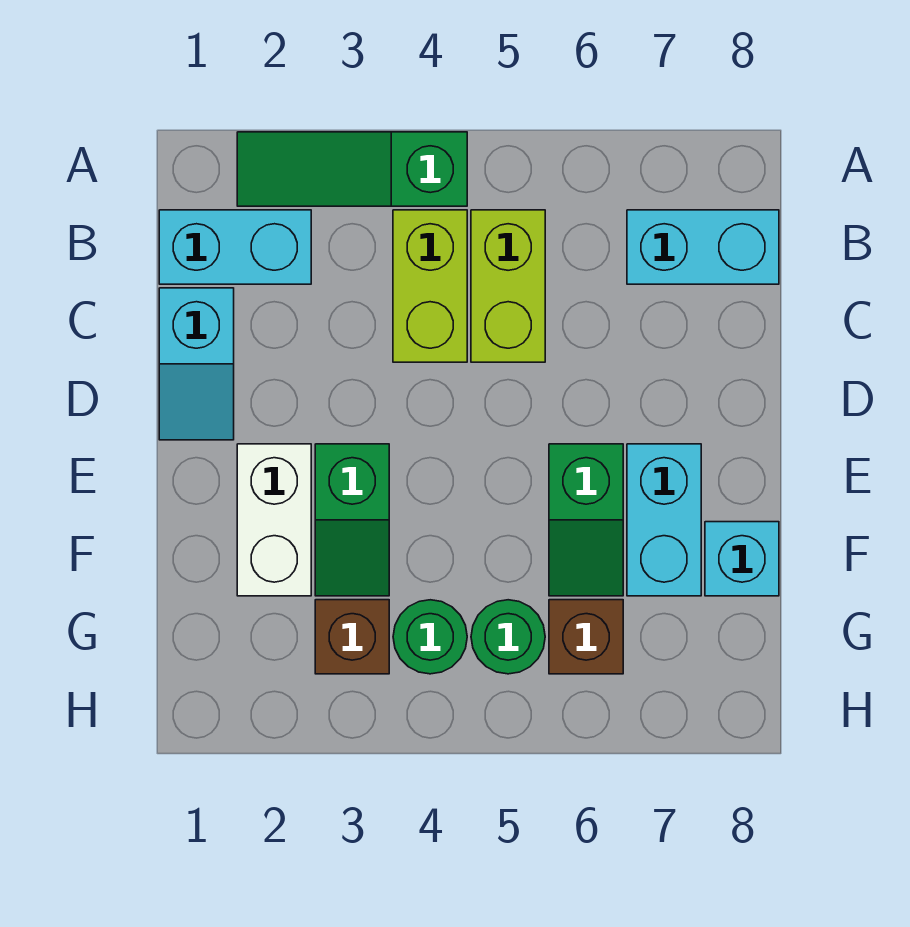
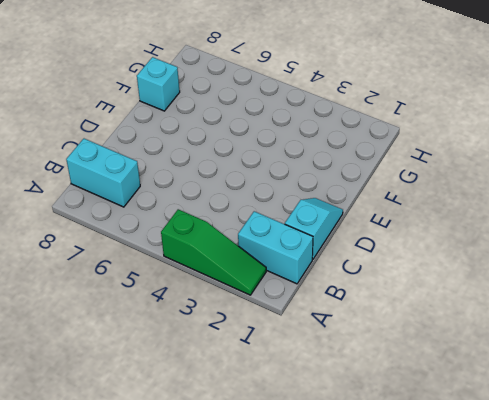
none -> lime brick B4:C4 level 1
none -> lime brick B5:C5 level 1
none -> white brick E2:F2 level 1

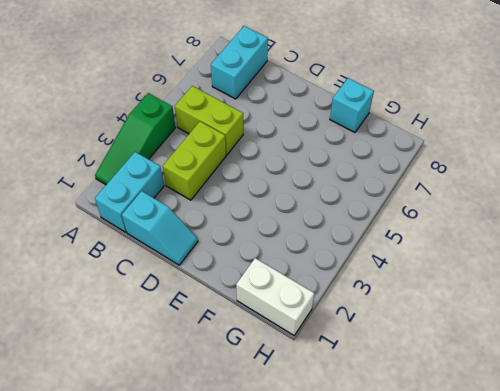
lime brick C3:C4 level 1 -> lime brick B4:C4 level 1
white brick G1:H1 level 1 -> white brick E2:F2 level 1
none -> green slope E3:F3 level 1 top E
none -> green slope E6:F6 level 1 top E
none -> cyan brick E7:F7 level 1

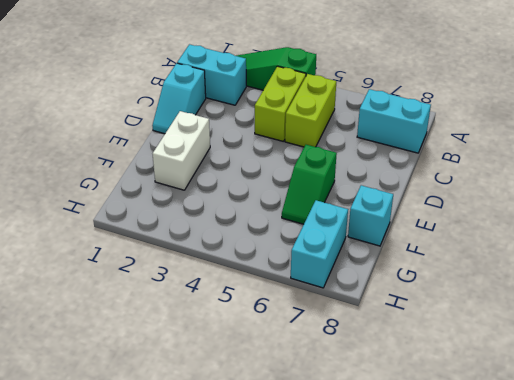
cyan brick G7:H7 level 1 -> cyan brick E7:F7 level 1
none -> green slope E3:F3 level 1 top E
none -> brown brick G3 level 1
none -> green round brick G4 level 1

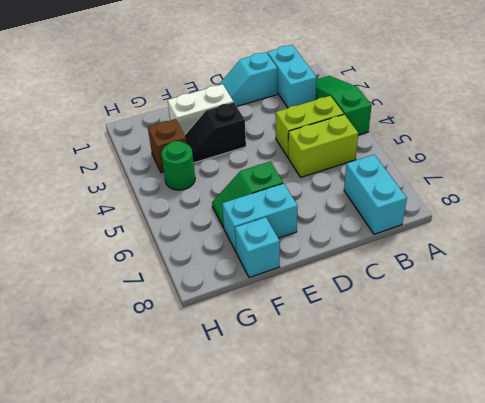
black slope E3:F3 level 1 top E -> green slope E3:F3 level 1 top E
none -> green round brick G5 level 1
none -> brown brick G6 level 1

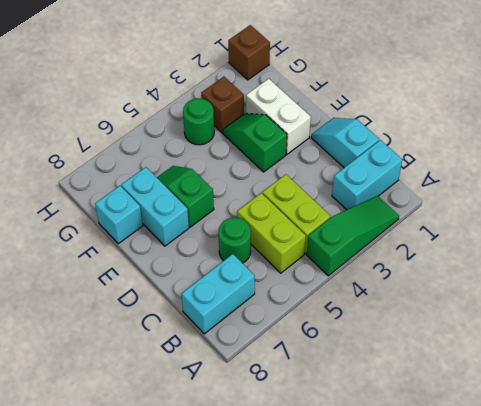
green round brick C6 level 1 -> green round brick G5 level 1
brown brick H1 level 1 -> brown brick G6 level 1

